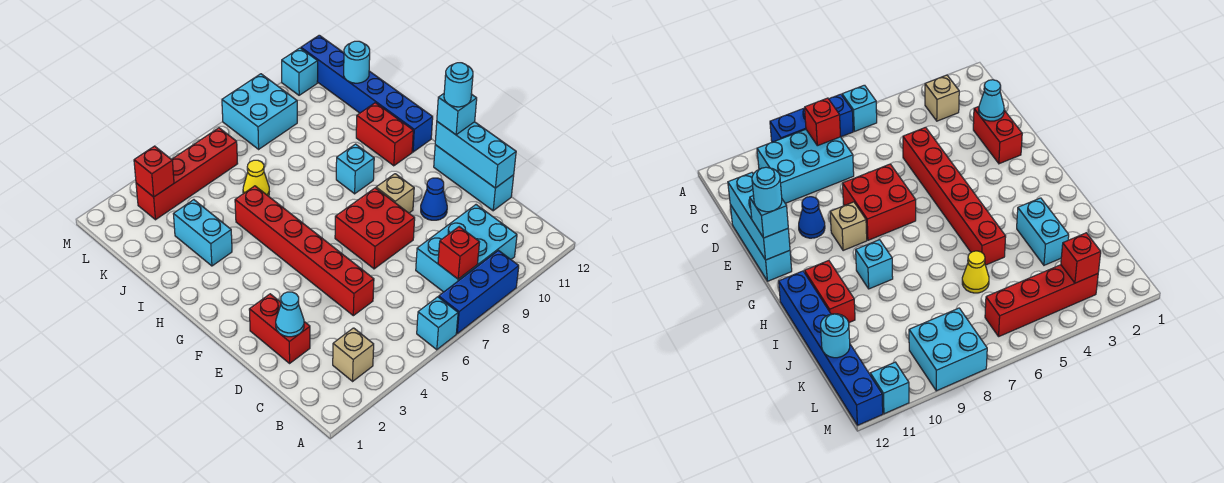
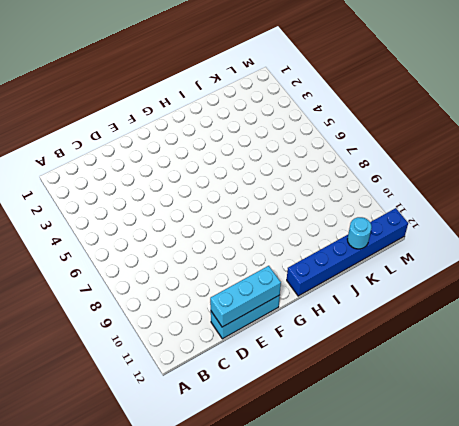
none -> cyan brick A6 level 1
none -> blue brick A7:A9 level 1
none -> tan brick B3 level 1

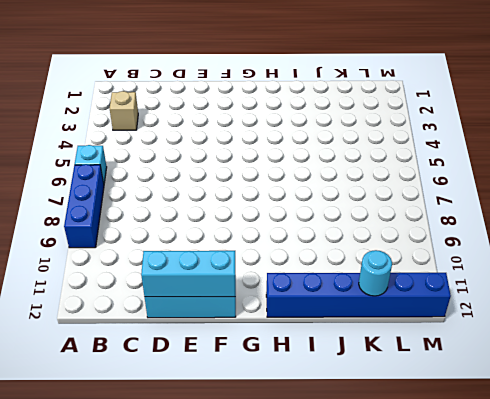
none -> cyan brick B8:C10 level 1
none -> red brick D2:E2 level 1
none -> red brick D5:I5 level 1

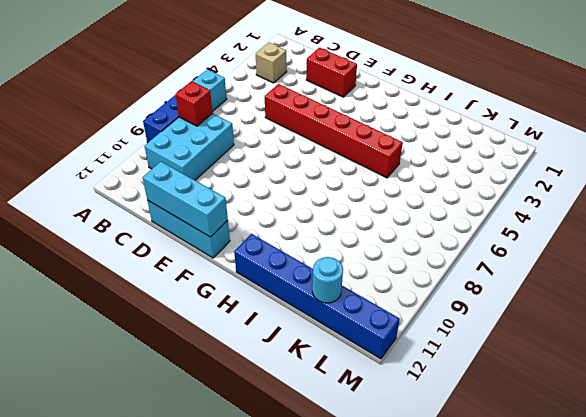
none -> red brick E7:F8 level 1
none -> blue cone E10 level 1
none -> tan brick F9 level 1

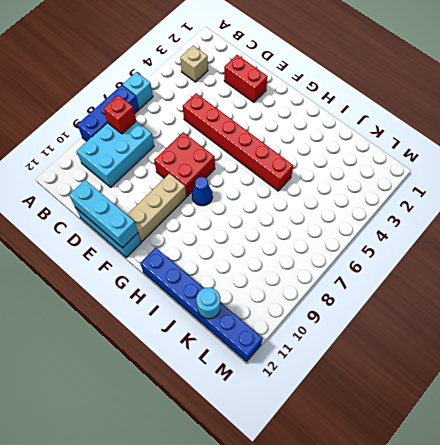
tan brick F9:F11 level 1 -> tan brick F9 level 1
blue cone G8 level 1 -> blue cone E10 level 1
none -> cyan brick H9 level 1
none -> red brick H11:I11 level 1
none -> cyan brick I3:J3 level 1

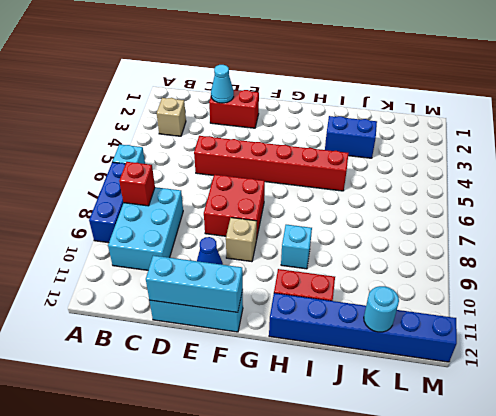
blue brick I3:J3 level 1 -> cyan brick I3:J3 level 1
none -> yellow cone J6 level 1
none -> red brick L3:L6 level 1
none -> cyan brick L8:M9 level 1

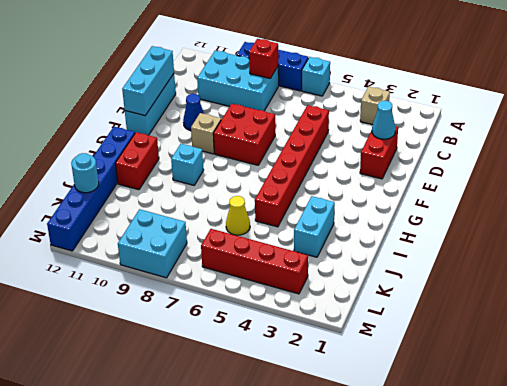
none -> cyan brick M11 level 1
none -> red brick L3 level 2
none -> cyan brick F12 level 3

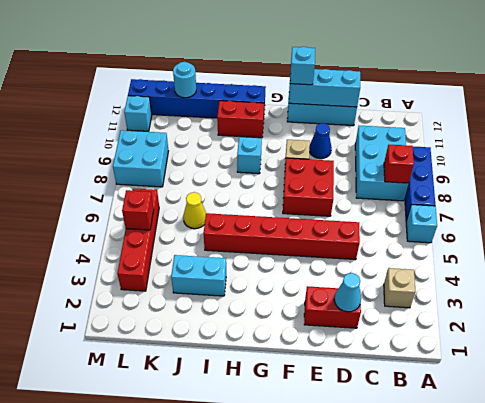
red brick L5 level 2 -> red brick L3 level 2
none -> cyan round brick F12 level 4

